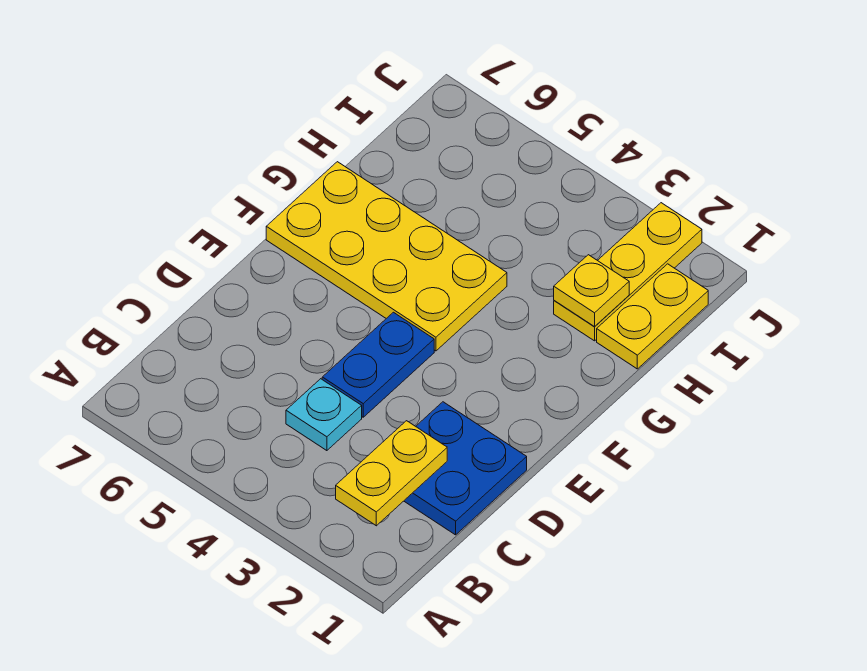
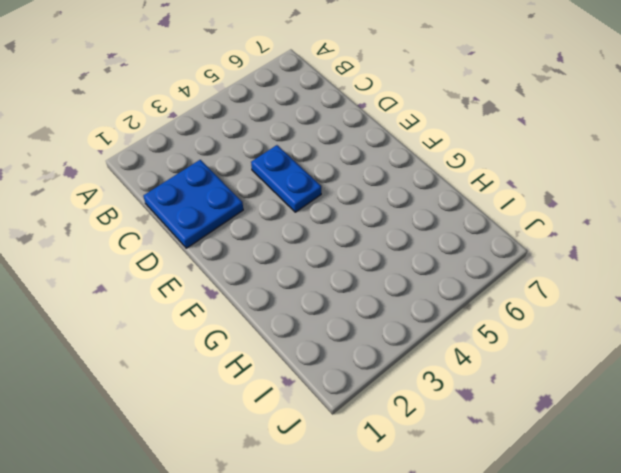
none -> cyan plate C4 level 1
none -> yellow plate F4:G7 level 1

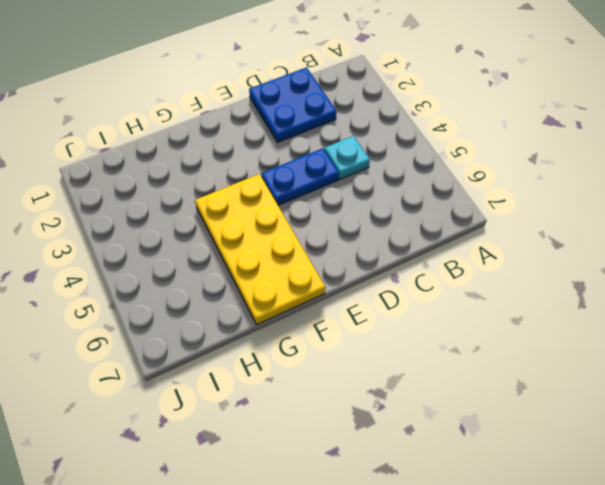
none -> yellow plate H1:I1 level 1
none -> yellow plate H2:J2 level 1

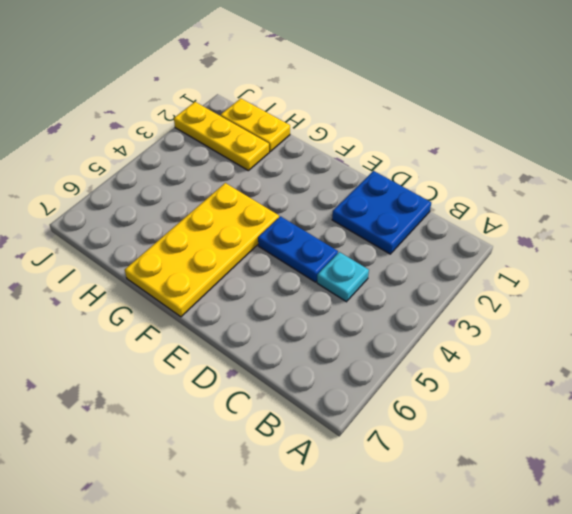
none -> yellow plate B2:C2 level 2
none -> yellow plate H2 level 2

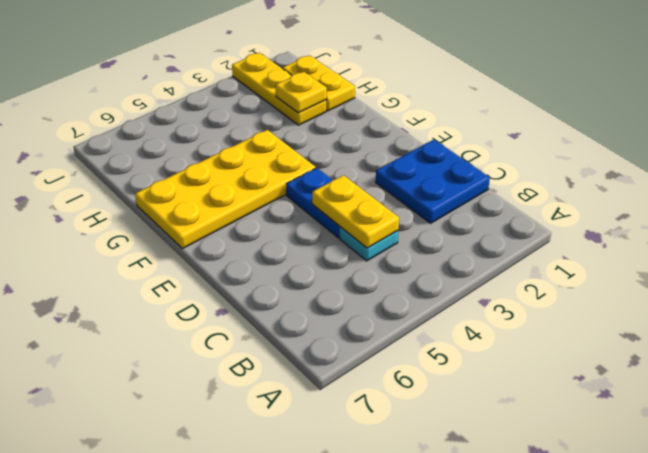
yellow plate C4:D4 level 2 -> yellow plate B2:C2 level 2

